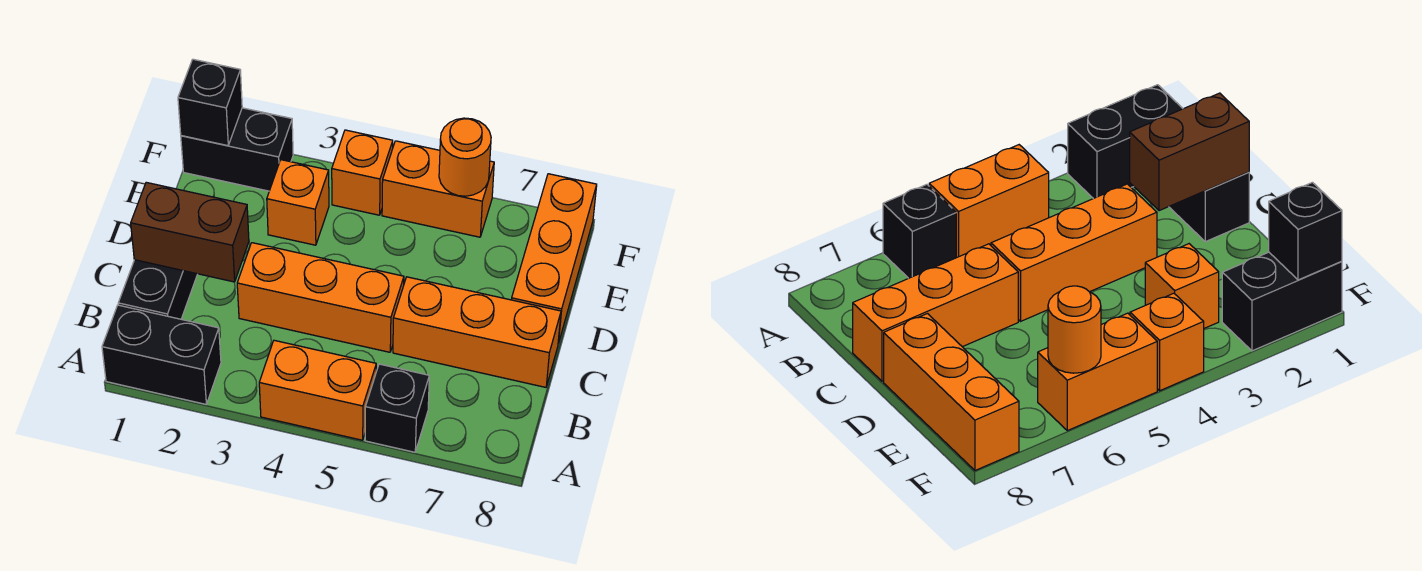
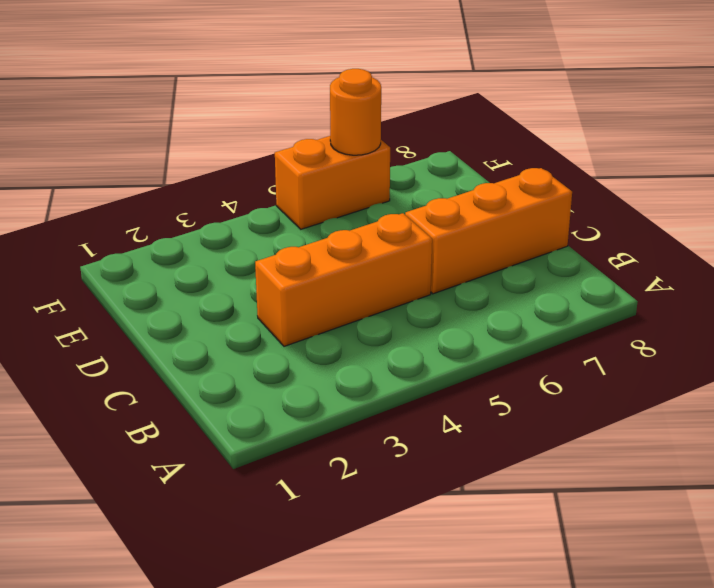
none -> black brick A1:A2 level 1
none -> orange brick A4:A5 level 1
none -> black brick A6 level 1

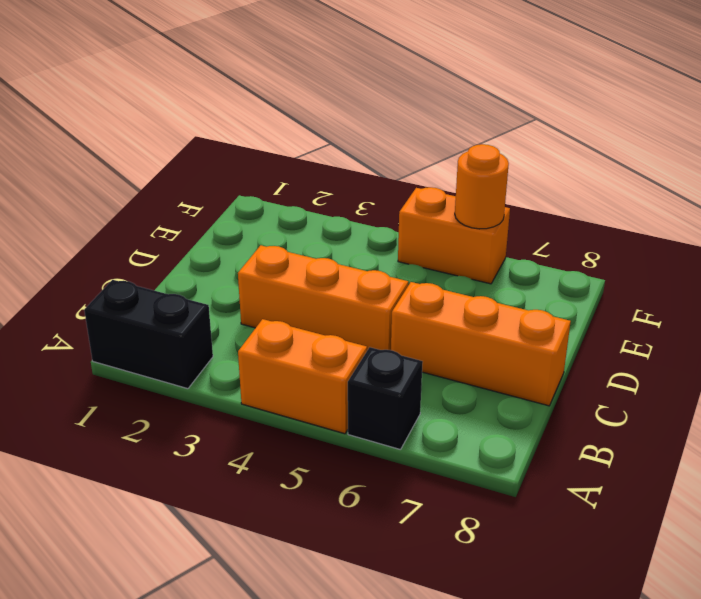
none -> black brick B1:C1 level 1
none -> orange brick D8:F8 level 1
none -> orange brick E3 level 1

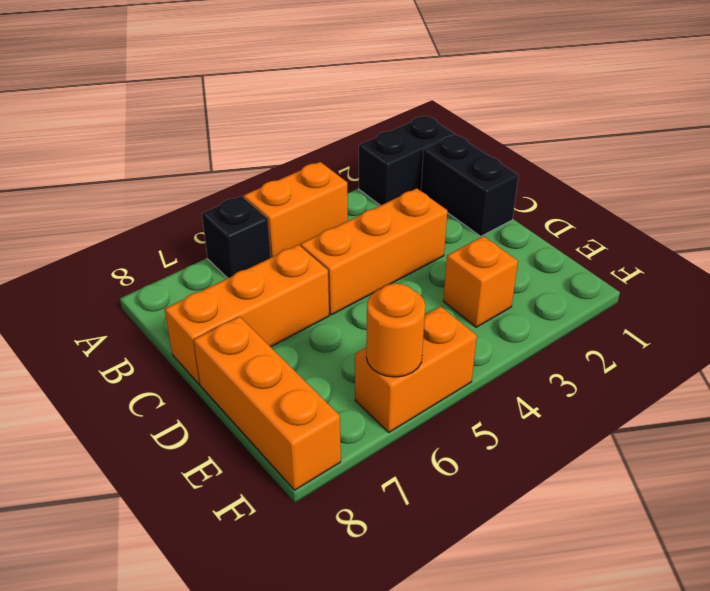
none -> black brick F1:F2 level 1
none -> orange brick F4 level 1
none -> brown brick C1:C2 level 2

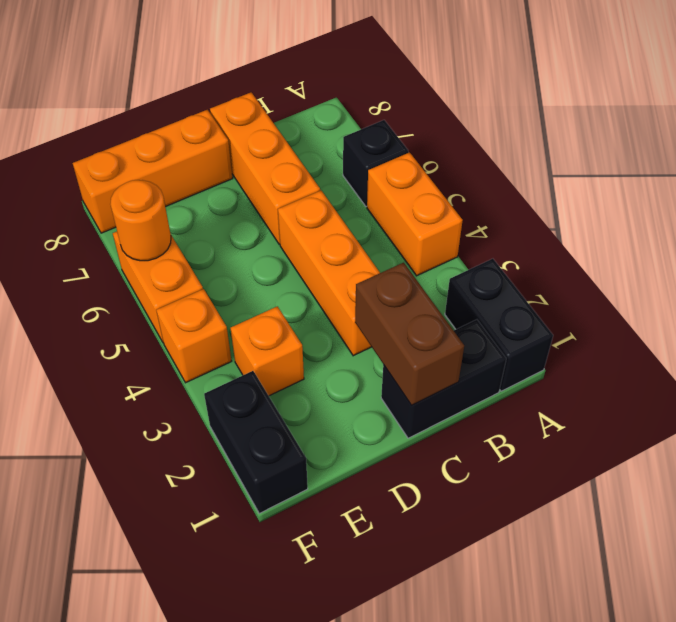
none -> black brick F1 level 2

